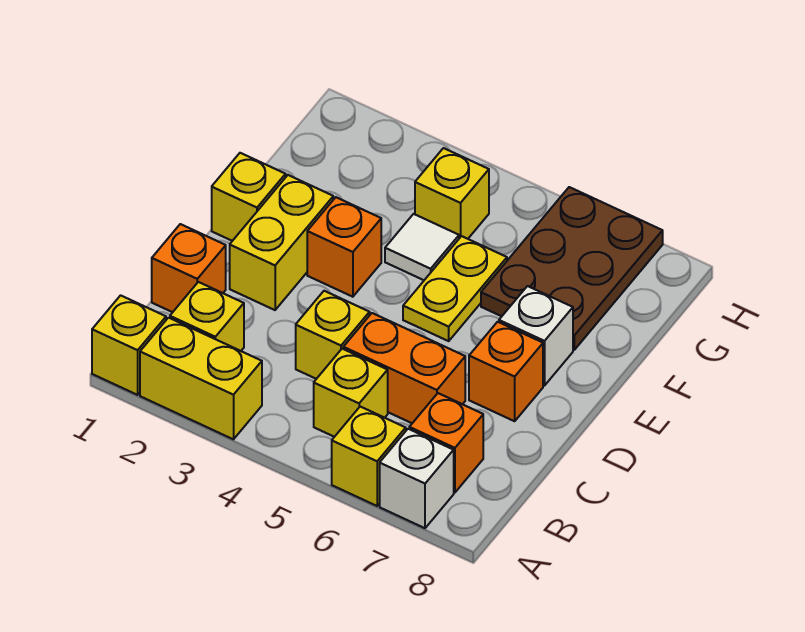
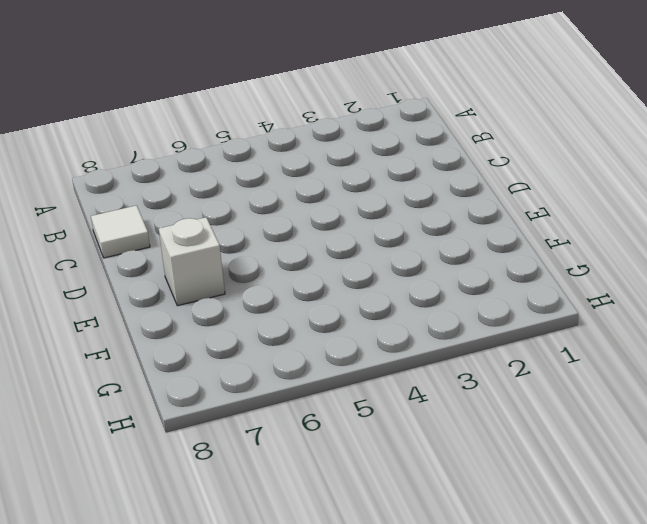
white tile C8 level 1 -> white tile F4 level 1
none -> yellow brick A1 level 1
none -> yellow brick A2:A3 level 1
none -> yellow brick A6 level 1

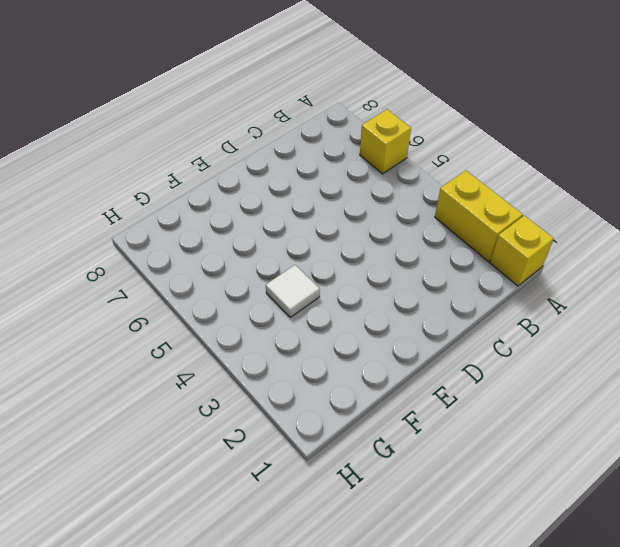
none -> white brick A7 level 1
none -> yellow brick B2 level 1
none -> yellow brick B5 level 1

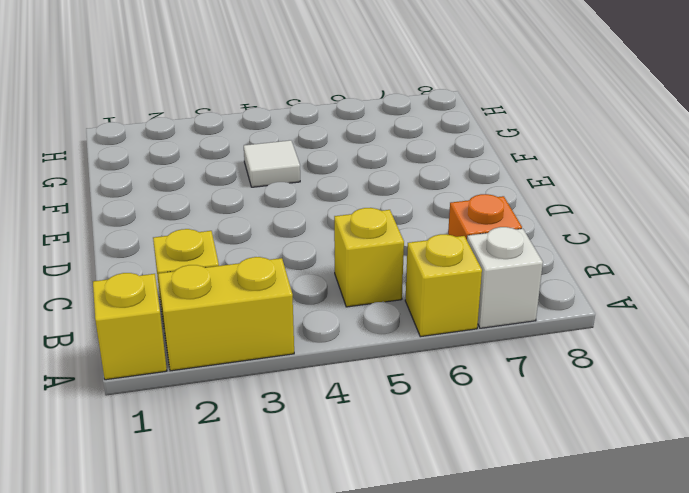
none -> orange brick C1 level 1
none -> yellow brick C4 level 1
none -> orange brick C5:C6 level 1

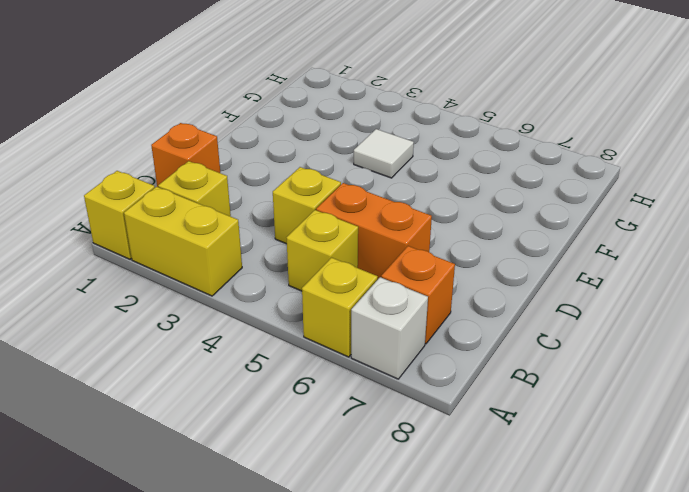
none -> yellow brick D2:E2 level 1
none -> orange brick D7 level 1
none -> yellow brick E1 level 1

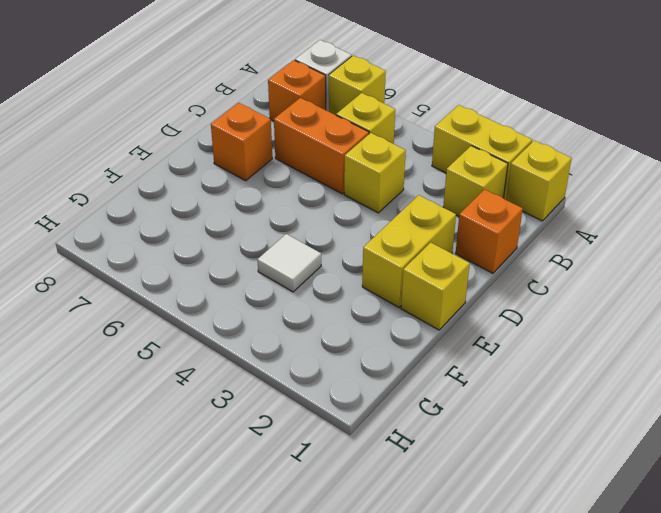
none -> orange brick E3 level 1
none -> yellow plate E5:F5 level 1
none -> white brick E7 level 1

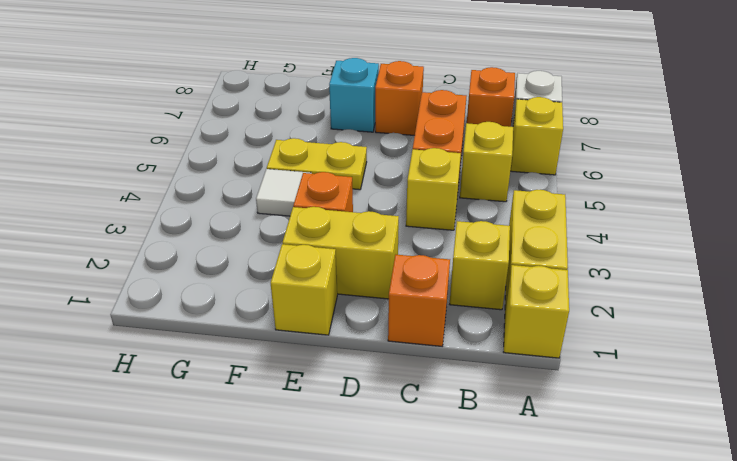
cyan brick E7 level 1 -> white brick E7 level 1
none -> brown plate F6:H7 level 1
none -> yellow brick G4 level 1

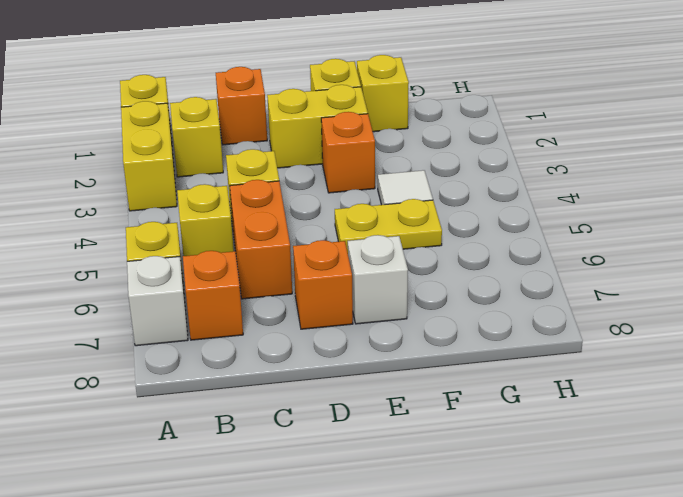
yellow brick F1 level 1 -> yellow brick G4 level 1
none -> brown plate F6:H7 level 1

